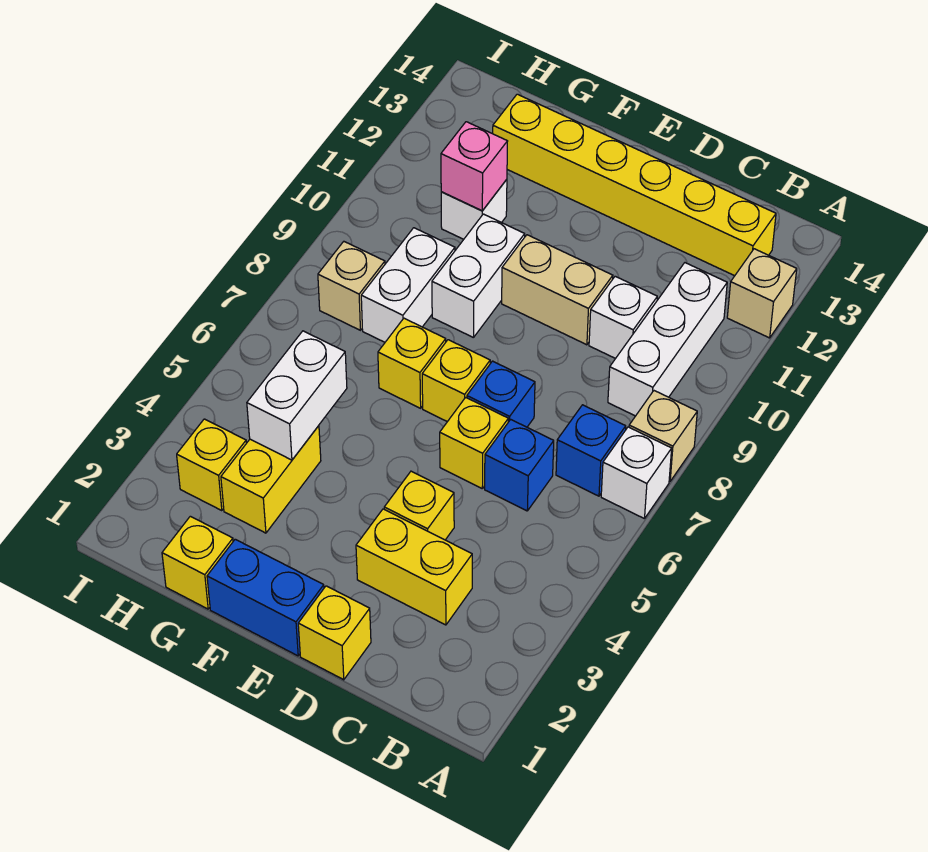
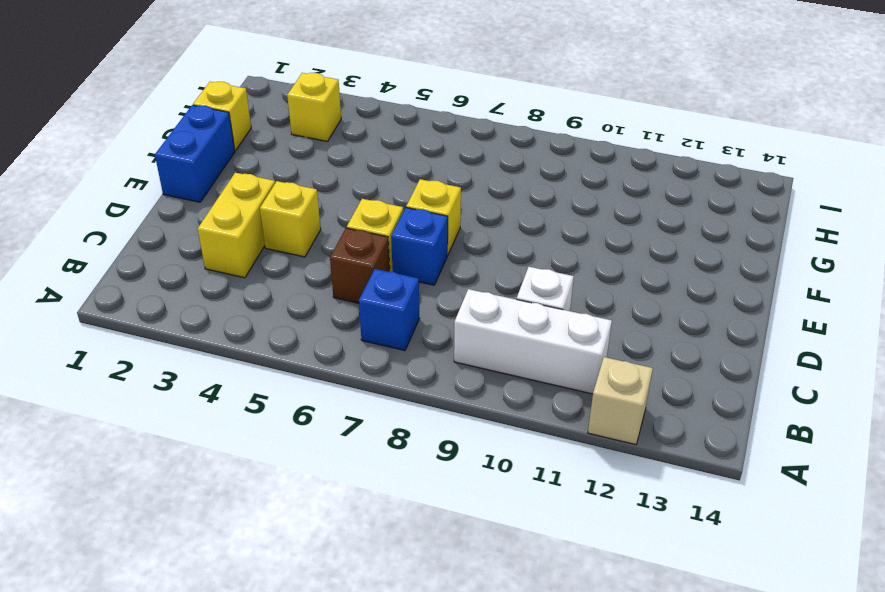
brown brick C6 level 1 -> blue brick C6 level 1
none -> white brick A7 level 1
none -> tan brick A8 level 1
none -> yellow brick B13:G13 level 1

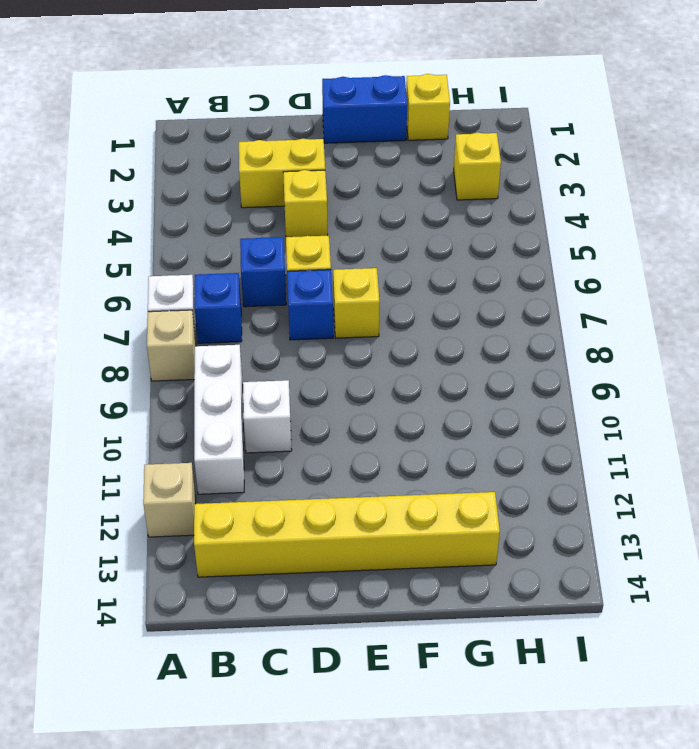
none -> yellow brick D1 level 1
none -> tan brick D10:E10 level 1
none -> yellow brick F7 level 1

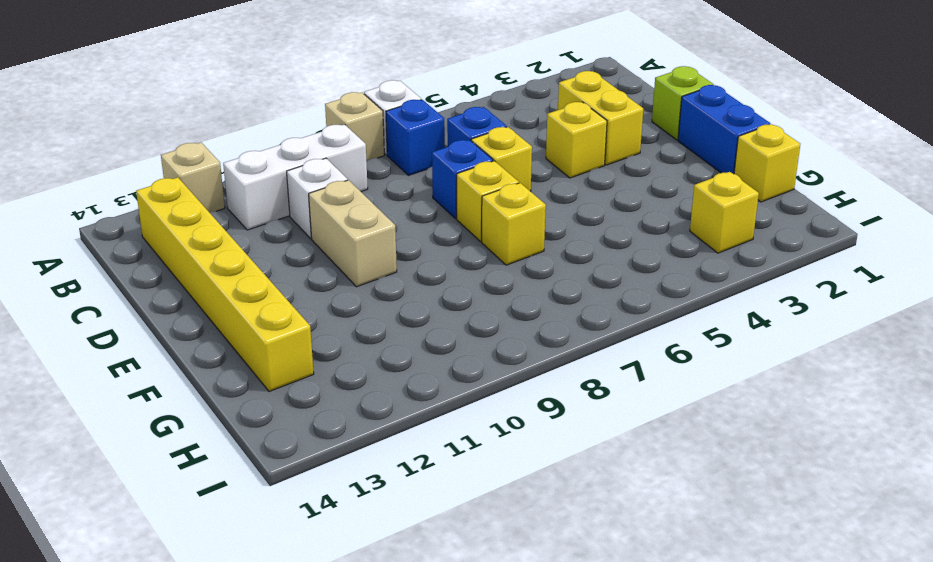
lime brick D1 level 1 -> yellow brick D1 level 1
none -> white brick F9:F10 level 1
none -> yellow brick G3:G4 level 1
none -> white brick G8:G9 level 1

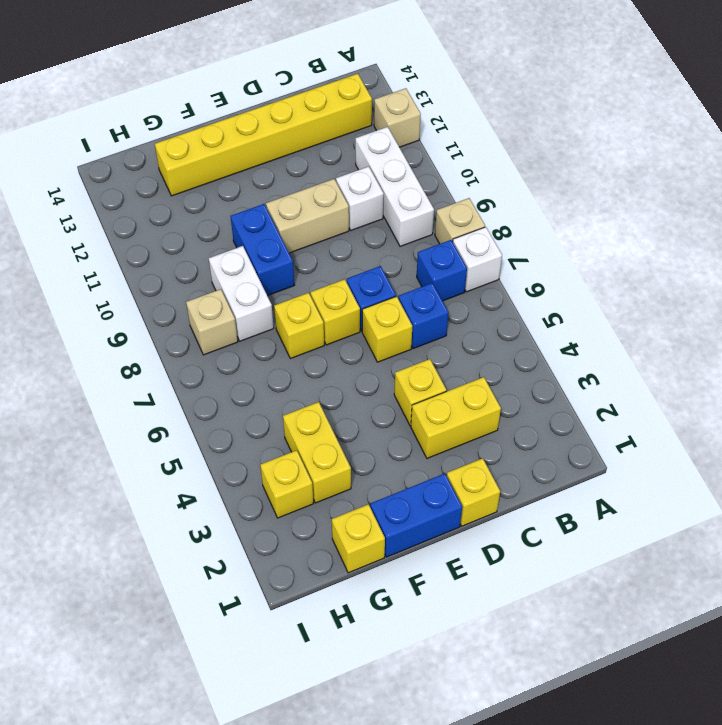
blue brick F9:F10 level 1 -> white brick F9:F10 level 1
none -> white brick G11 level 1
none -> white brick G4:G5 level 2
none -> pink brick G11 level 2

